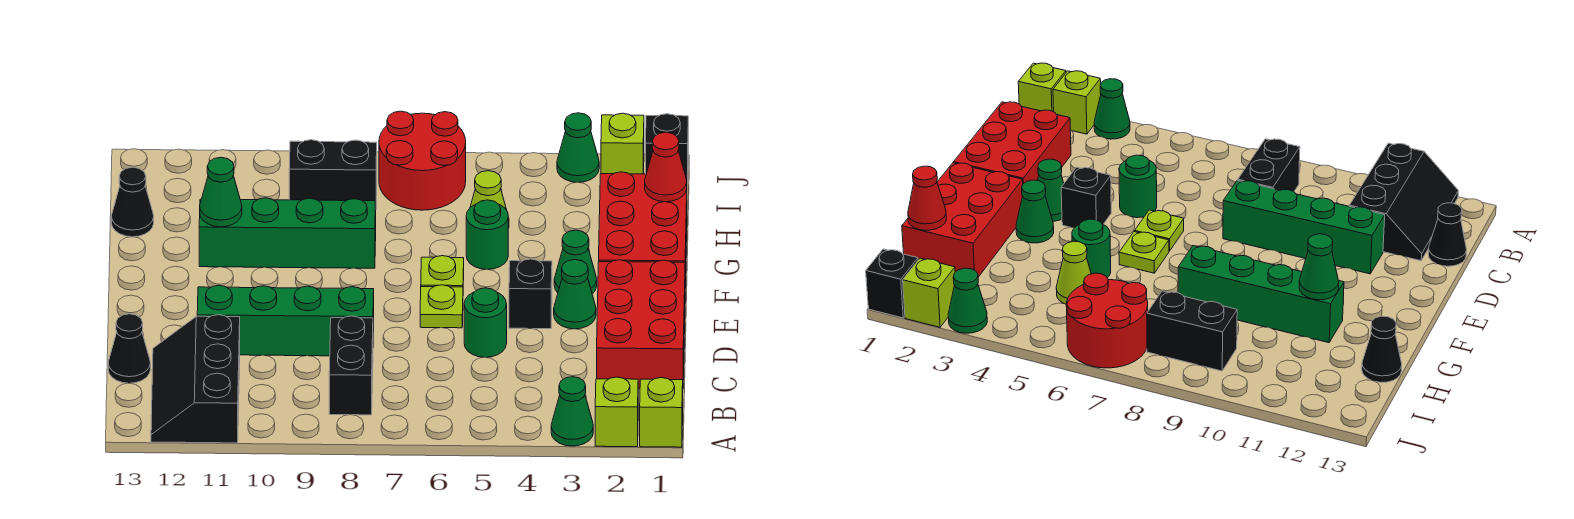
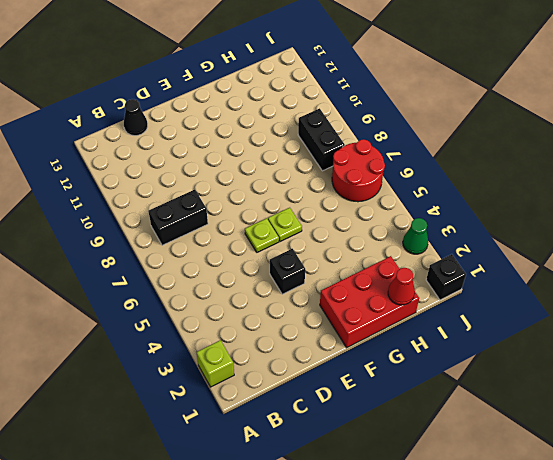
none -> lime brick A1 level 1
none -> green cone A3 level 1
none -> black slope A11:C12 level 1 top 11

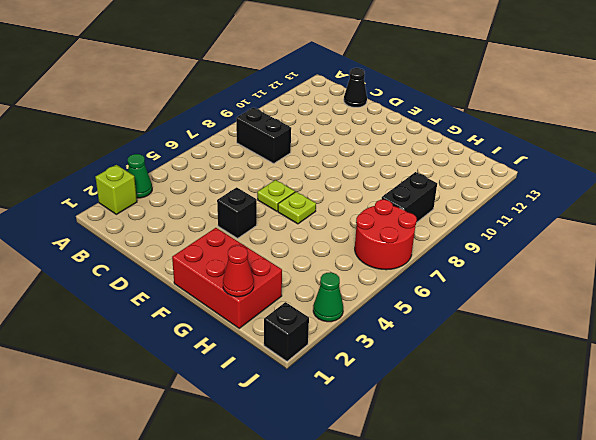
none -> lime brick A1 level 1
none -> black slope A11:C12 level 1 top 11
none -> red brick C1:E2 level 1

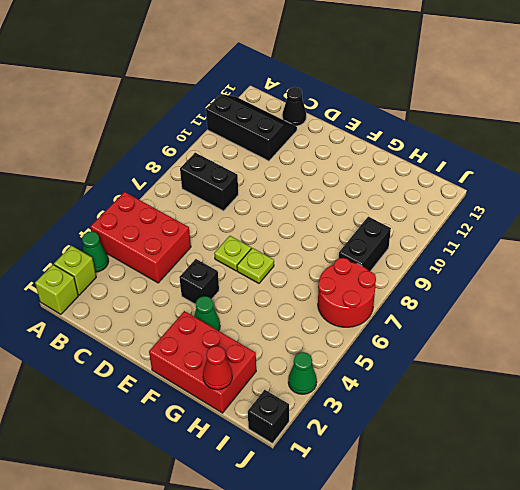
red brick A4:C5 level 1 -> red brick C1:E2 level 1
none -> green round brick D5 level 1
none -> green brick D8:D11 level 1
none -> green cone E3 level 1

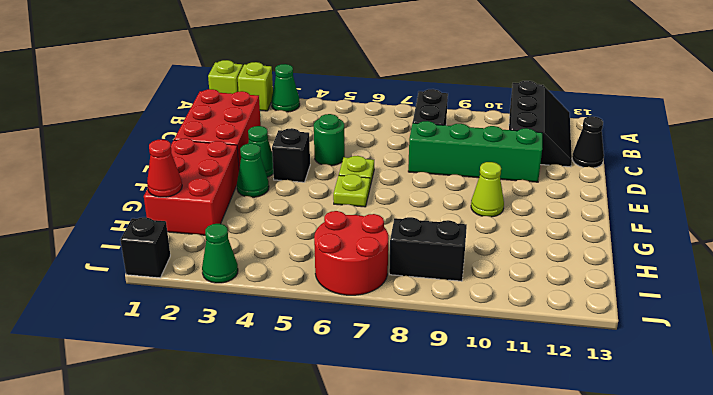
lime cone F10 level 1 -> lime cone H5 level 1
none -> green round brick G5 level 1
none -> green brick G8:G11 level 1
none -> black cone H13 level 1

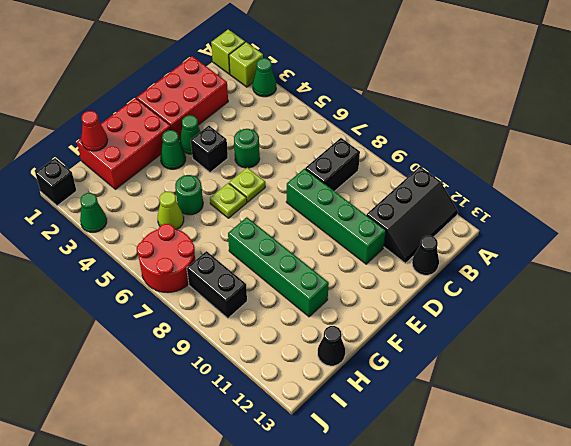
none -> lime brick J2 level 1
none -> green cone G11 level 2

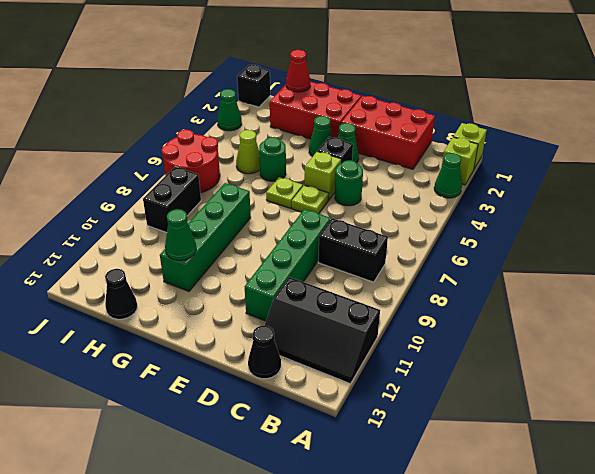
lime brick E5 level 1 -> lime brick J2 level 1

